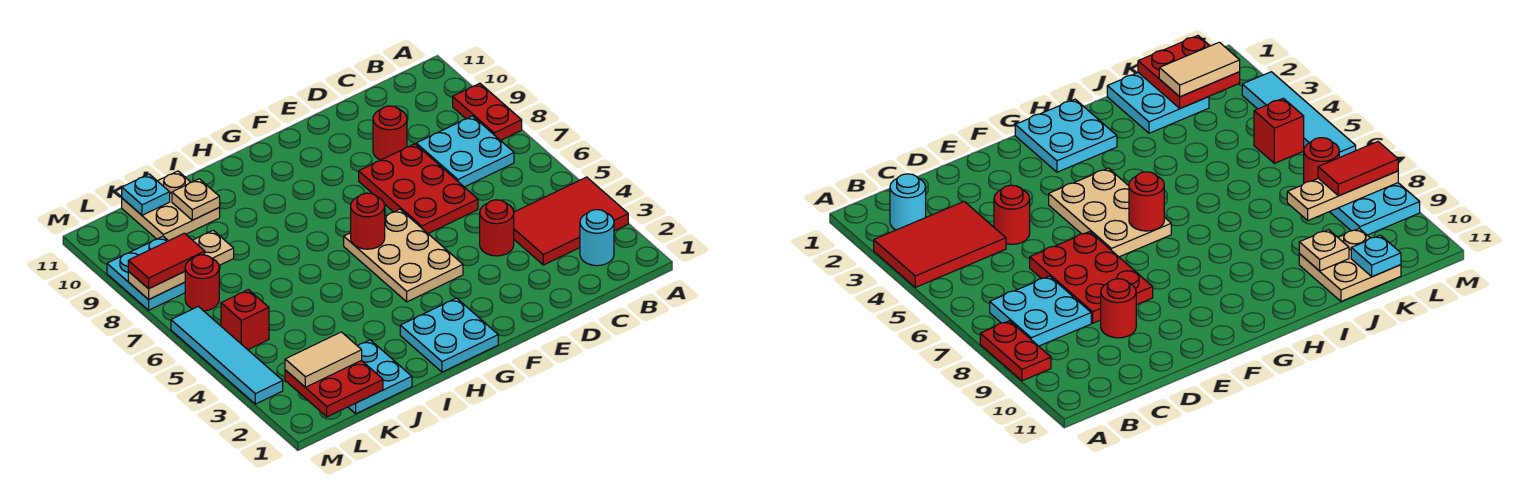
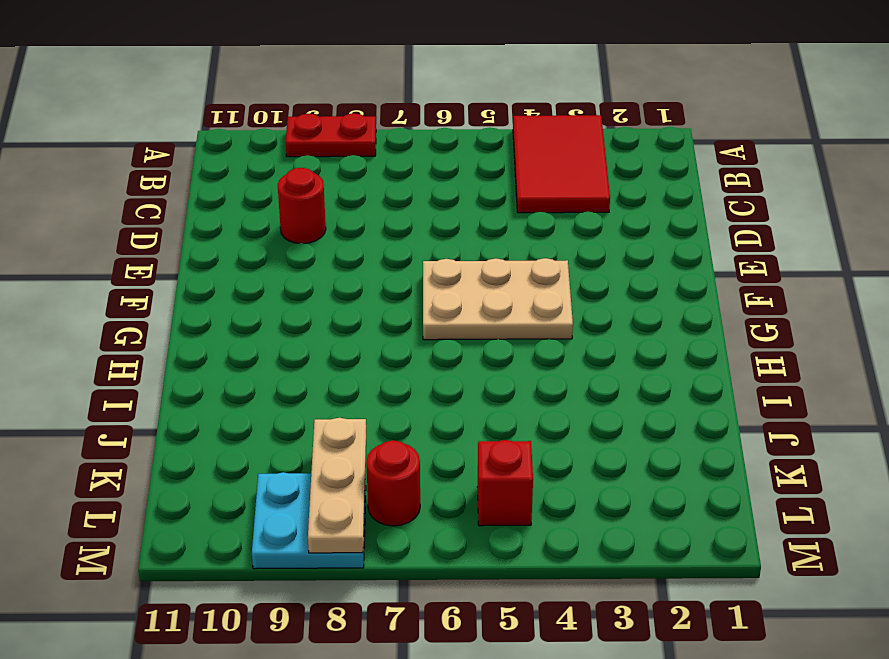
none -> cyan round brick B2 level 1
none -> cyan plate B7:C8 level 1
none -> red round brick D4 level 1

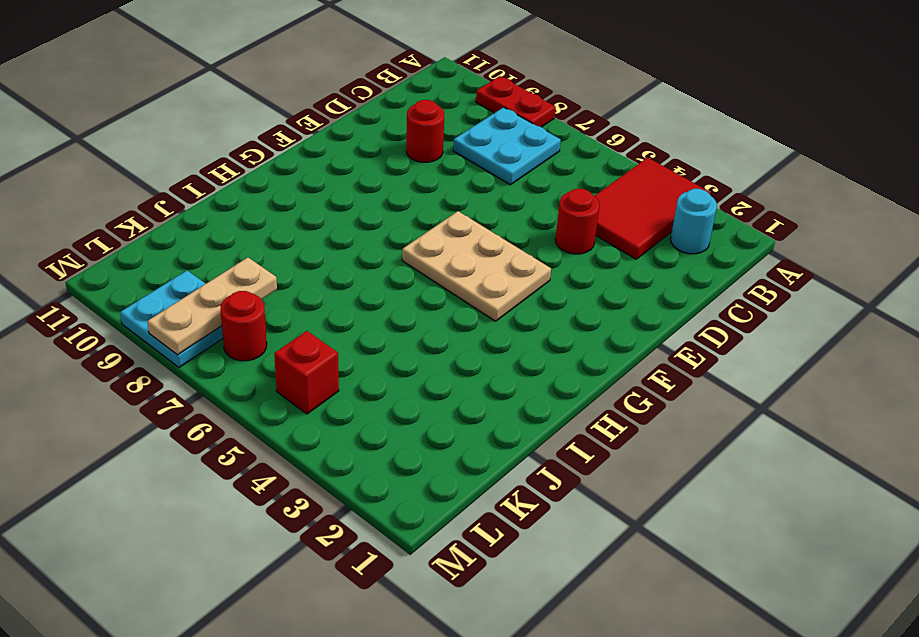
none -> red plate D6:E8 level 1
none -> cyan plate G1:H2 level 1
none -> cyan plate J1:K2 level 1

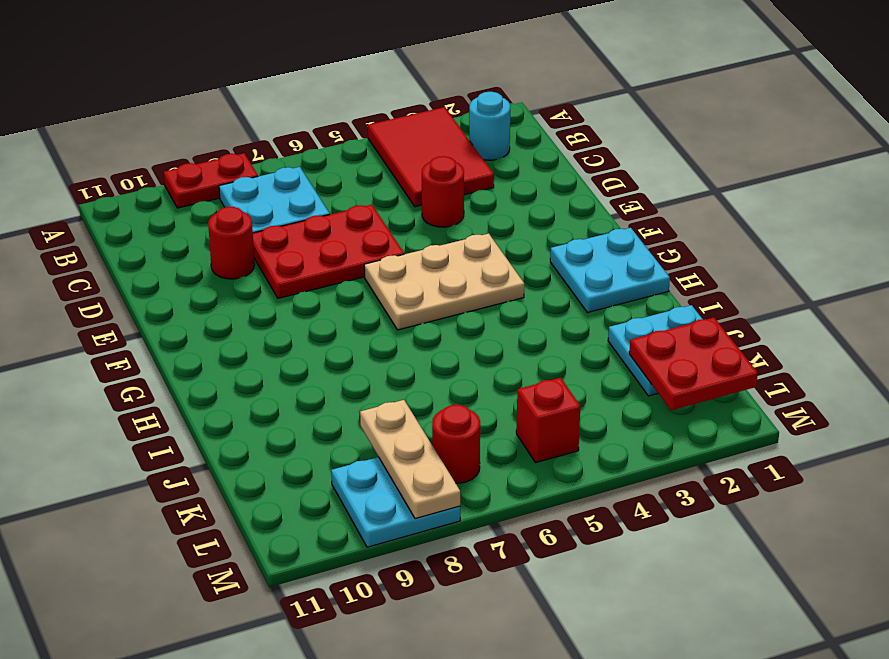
none -> tan plate J10:K11 level 1
none -> cyan tile M3:M6 level 1
none -> red round brick G6 level 2

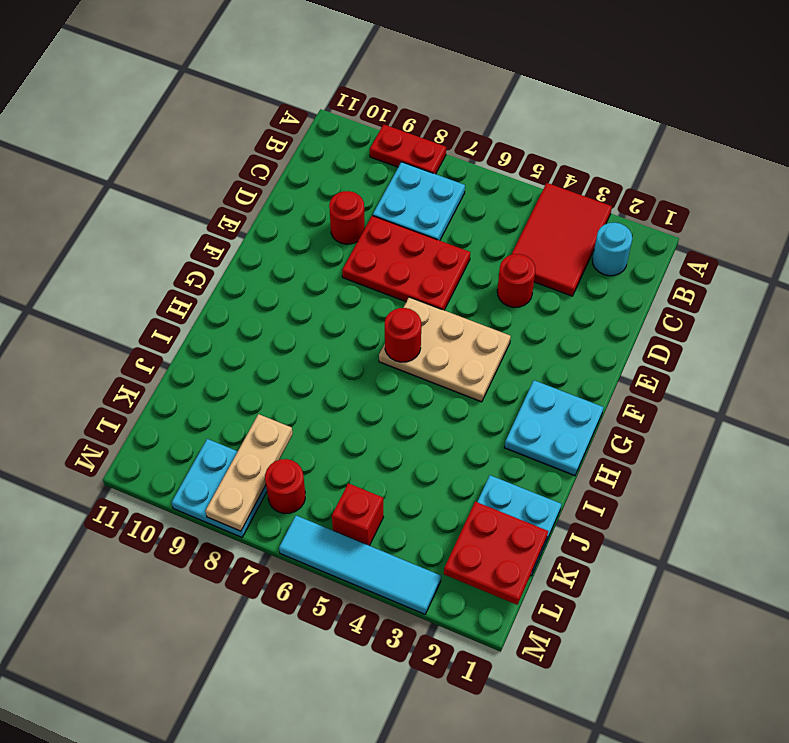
none -> tan plate J10:K11 level 1
none -> tan plate J10 level 2
none -> cyan plate K11 level 2

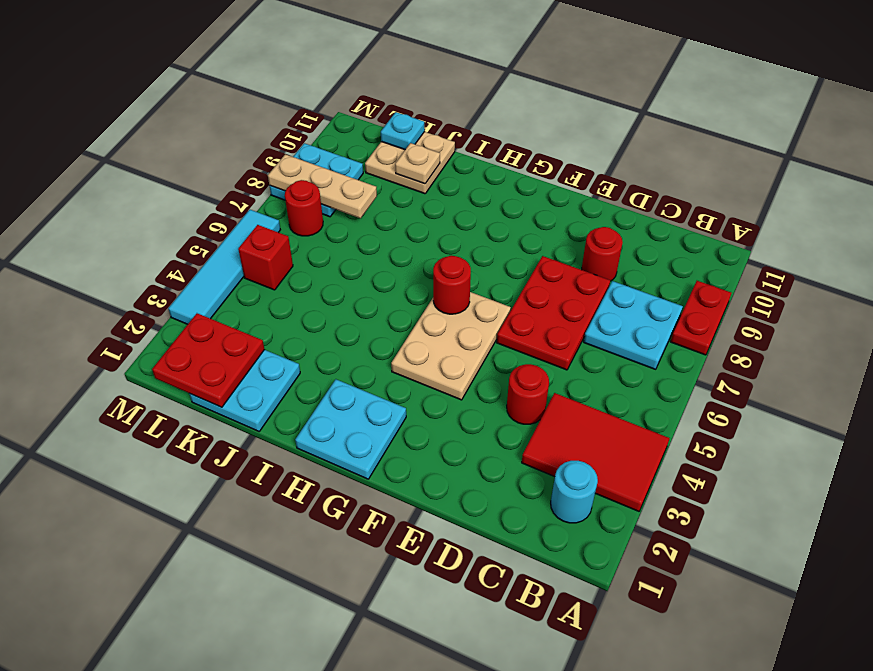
none -> tan tile K2:L2 level 3
none -> red tile L8:M8 level 3

